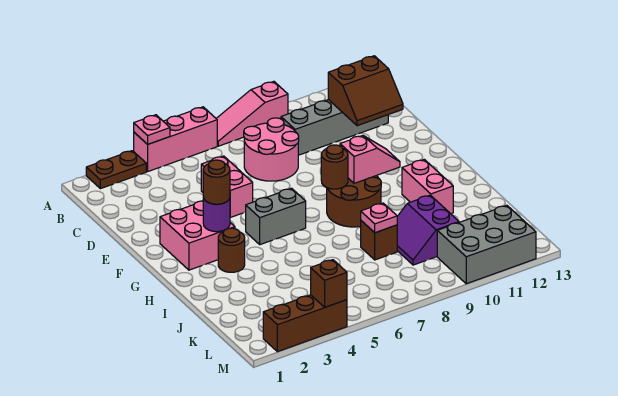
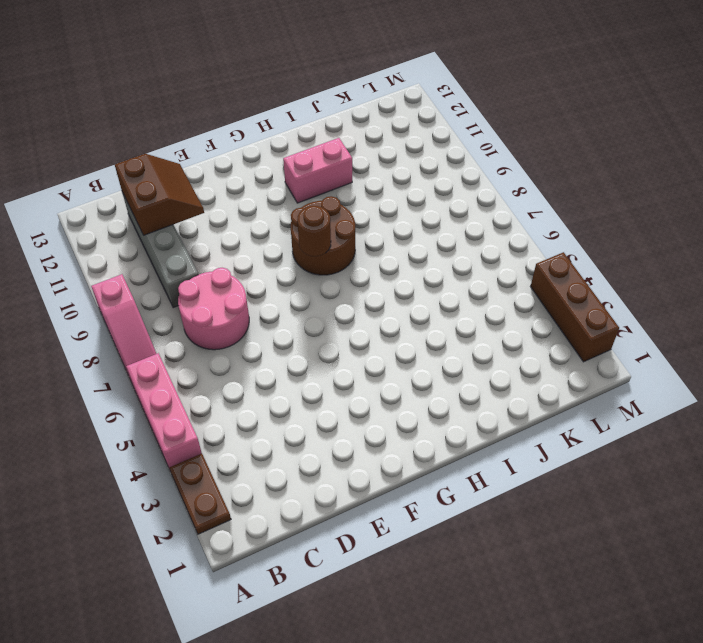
none -> pink brick D5:E5 level 1
none -> pink brick F2:G3 level 1
none -> grey brick G5:G6 level 1

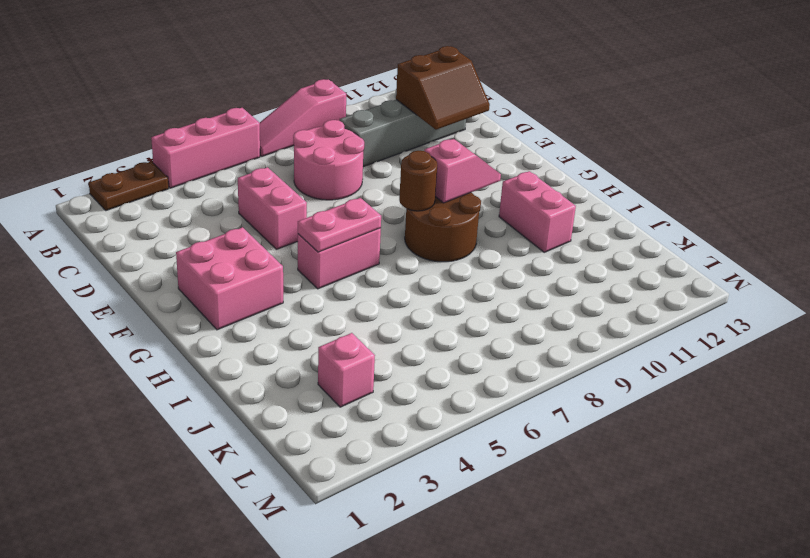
pink brick G5:G6 level 1 -> grey brick G5:G6 level 1
pink plate G5:G6 level 2 -> none
pink brick K3 level 1 -> none
none -> brown round brick H3 level 1
none -> brown brick J8 level 1
none -> purple slope J9:K10 level 1 top 10

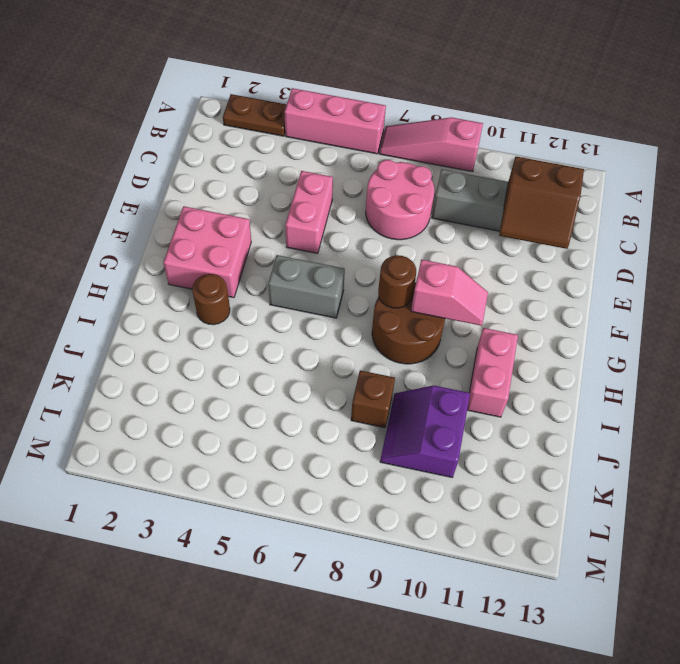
none -> grey brick L10:M12 level 1
none -> brown brick M2:M4 level 1
none -> pink plate A4 level 2

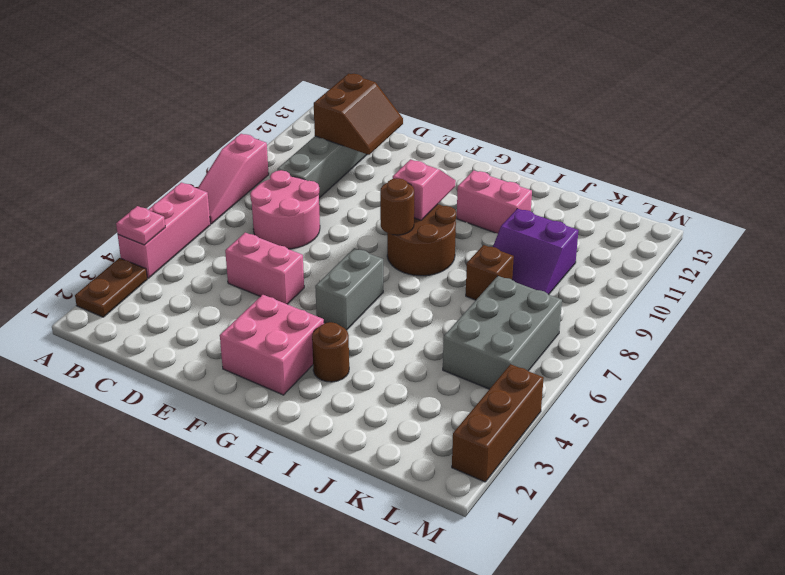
grey brick K5:L7 level 1 -> grey brick L10:M12 level 1
none -> purple round brick G3 level 2
none -> pink plate J8 level 2
none -> brown brick M4 level 2

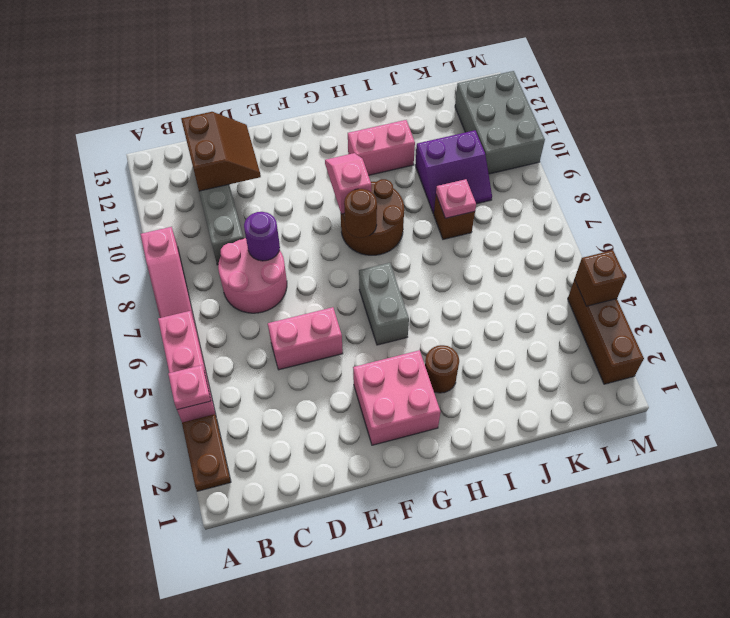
purple round brick D8 level 2 -> purple round brick G3 level 2
none -> brown round brick G3 level 3

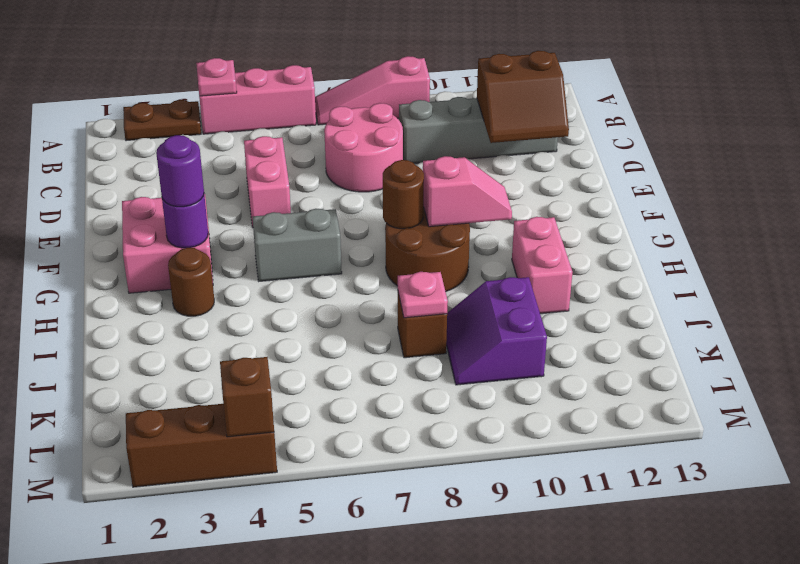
purple round brick G3 level 3 -> brown round brick G3 level 3
none -> grey brick L10:M12 level 1

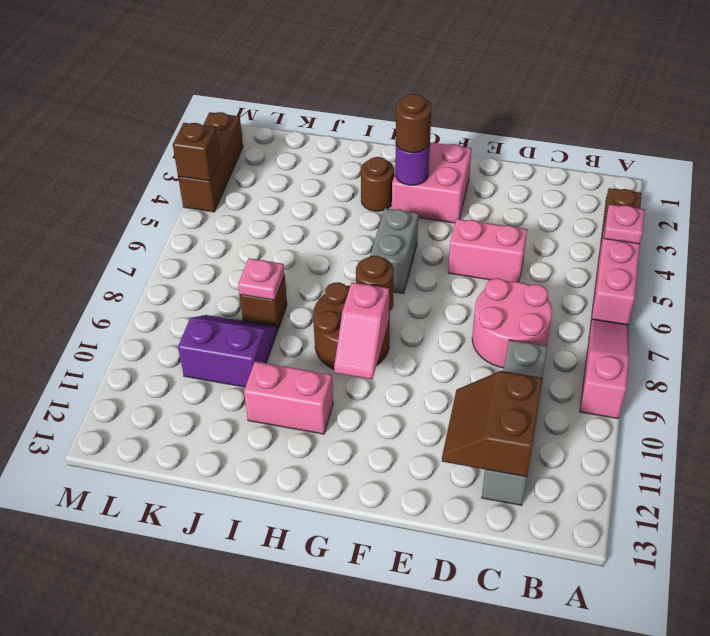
none -> grey brick L10:M12 level 1

